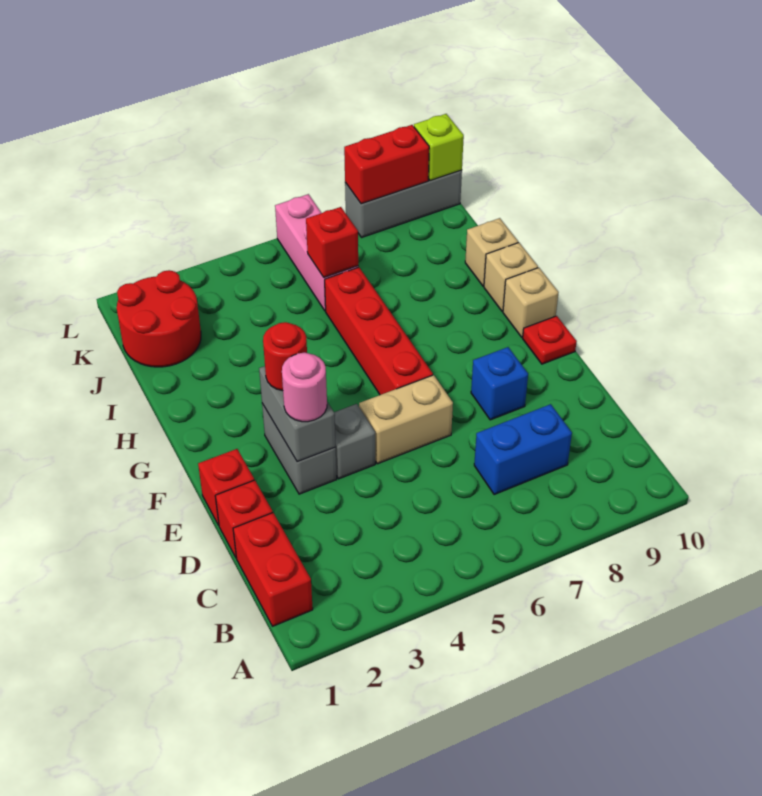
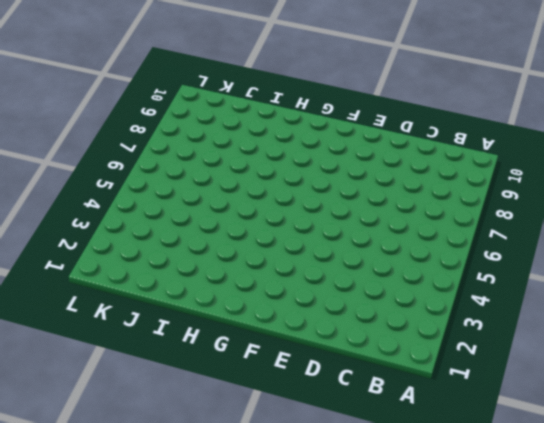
none -> red brick B1:C1 level 1
none -> blue brick C7:C8 level 1
none -> red brick D1 level 1

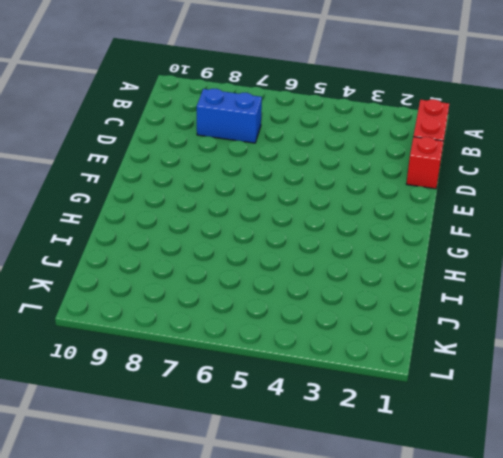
none -> red brick E1 level 1
none -> grey brick E3:F3 level 1
none -> grey brick E4 level 1

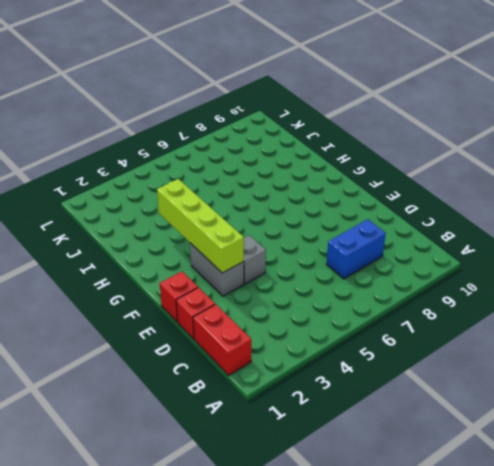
lime brick E3:H3 level 2 -> grey brick E3:F3 level 2
none -> tan brick E5:E6 level 1
none -> blue brick E8 level 1
none -> red brick F6:I6 level 1

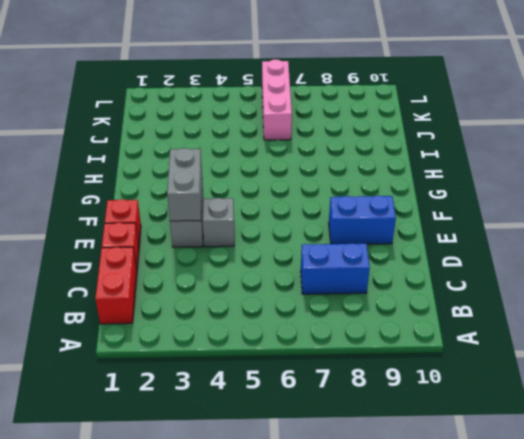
blue brick E8:E9 level 1 -> blue brick E8 level 1
none -> tan brick E5:E6 level 1
none -> red brick F6:I6 level 1
none -> red plate F10 level 1

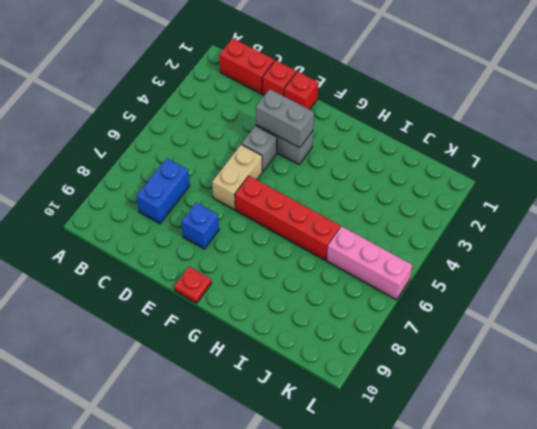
none -> tan brick G10 level 1
none -> tan brick H10 level 1
none -> tan brick I10 level 1

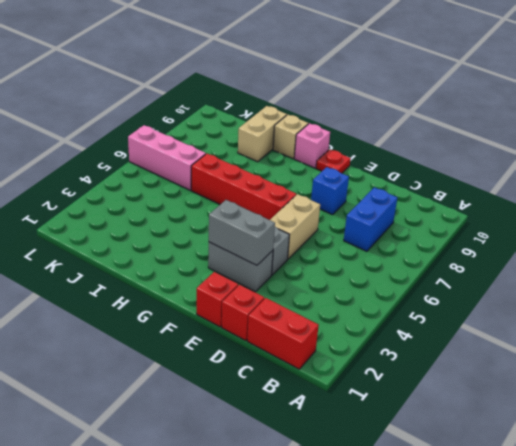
pink brick G10 level 1 -> tan brick G10 level 1
tan brick I9:I10 level 1 -> tan brick I10 level 1
none -> red round brick J1:K2 level 1
none -> grey brick L8:L10 level 1
none -> red brick J6 level 2

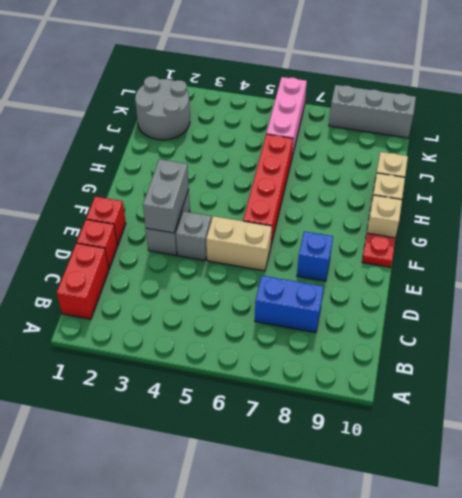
grey round brick J1:K2 level 1 -> red round brick J1:K2 level 1
none -> red brick J6 level 2
none -> red brick L8:L9 level 2
none -> lime brick L10 level 2

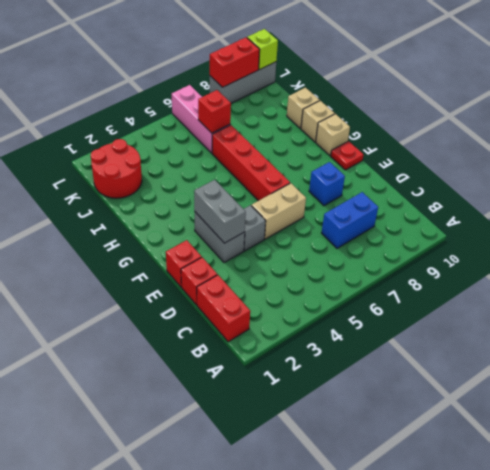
none -> pink round brick E3 level 3
none -> red round brick F3 level 3

